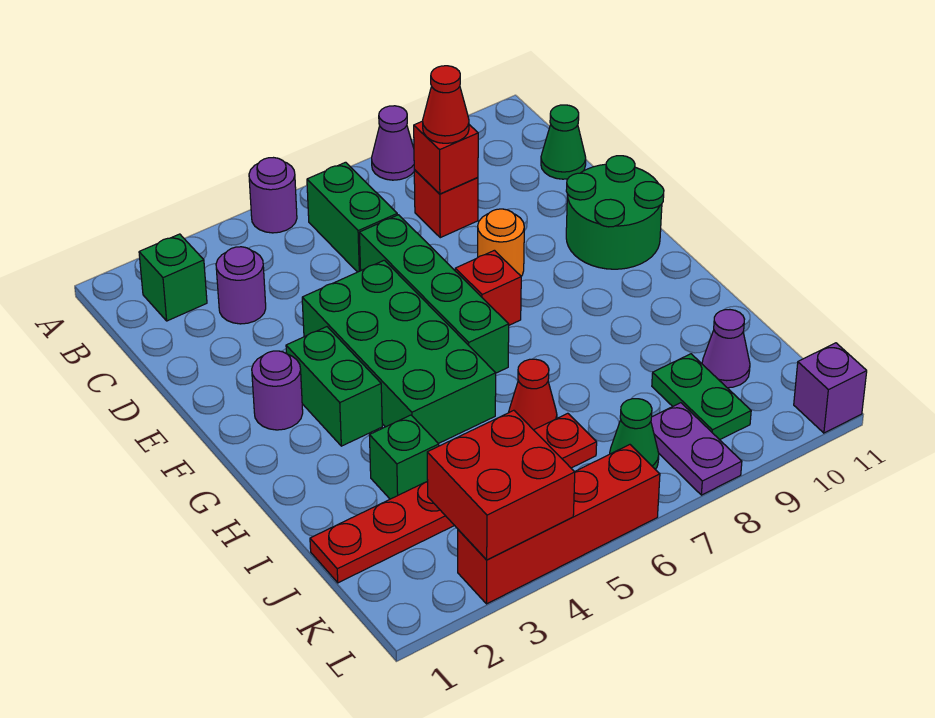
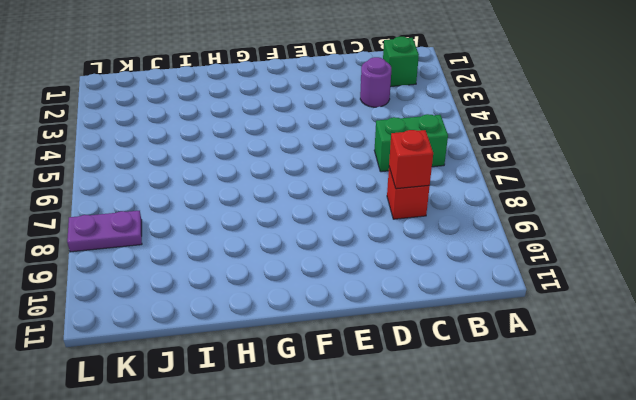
none -> purple round brick A5 level 1
none -> purple cone A8 level 1
none -> green cone C11 level 1

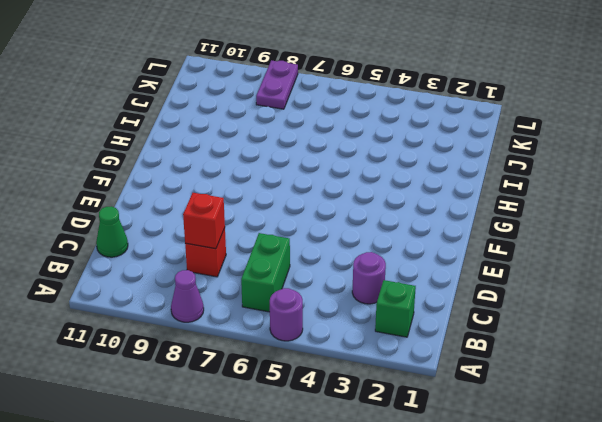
none -> green brick D6:G6 level 1
none -> green brick E4:H5 level 1
none -> orange round brick E8 level 1

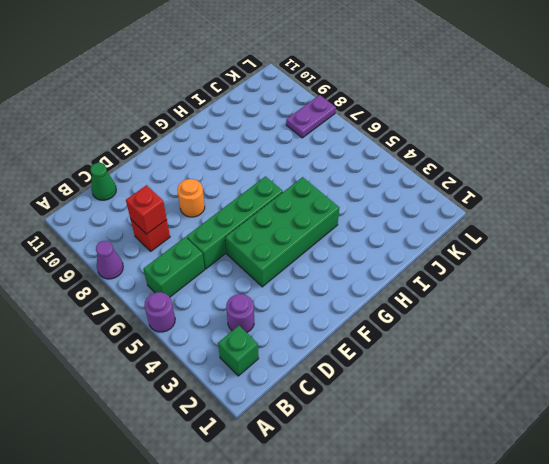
none -> green round brick E10:F11 level 1
none -> purple round brick F2 level 1
none -> green brick F3:G3 level 1

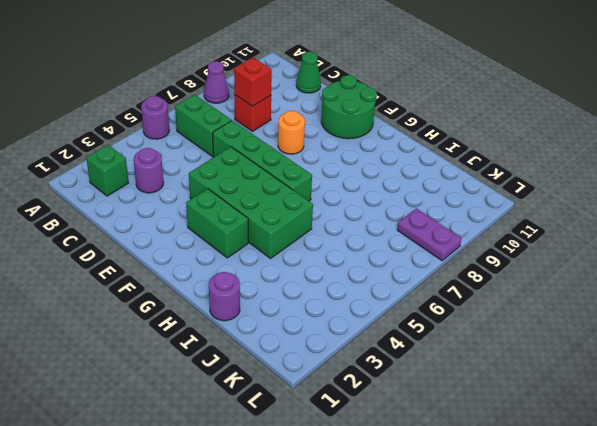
purple round brick I1 level 1 -> purple round brick F2 level 1
none -> red brick F7 level 1
none -> green brick I3 level 1
none -> red cone I6 level 1

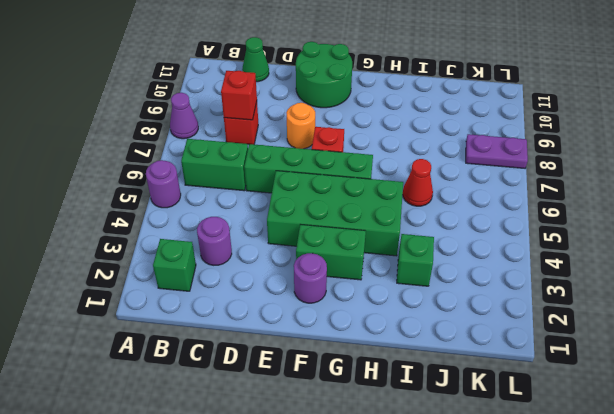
none -> red plate J1:J6 level 1
none -> green plate J9:K9 level 1
none -> purple cone J10 level 1

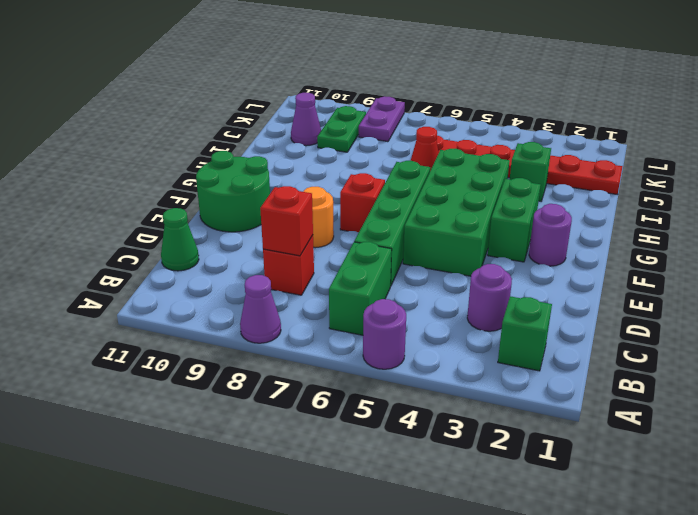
none -> green cone K7 level 1
none -> red brick L3:L6 level 1
none -> purple brick L11 level 1

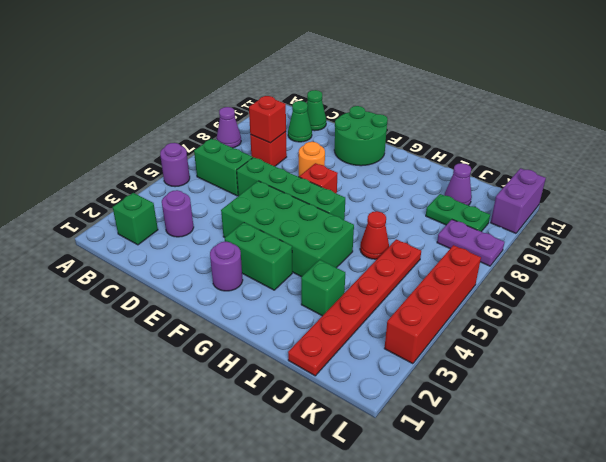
green cone C10 level 1 -> green cone K7 level 1
purple brick L10:L11 level 1 -> purple brick L11 level 1
none -> red brick K3:L4 level 2
none -> red cone C8 level 3

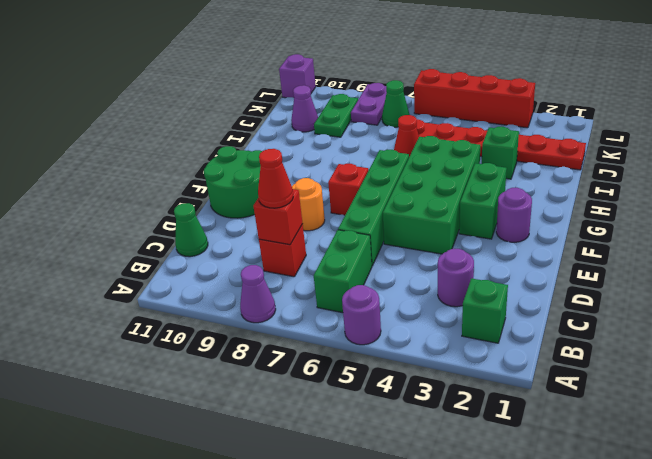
none -> red brick K3:L4 level 2

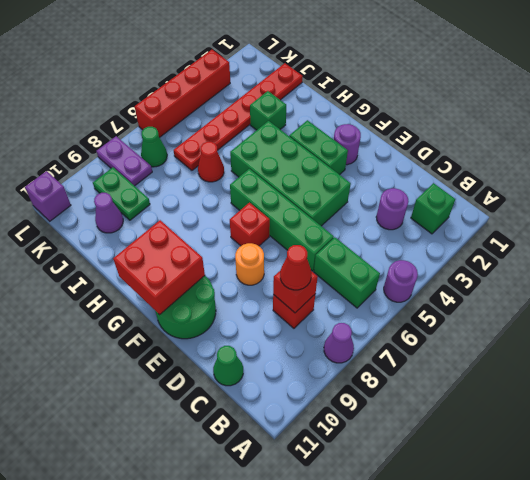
red brick F10:G11 level 2 -> red brick K3:L4 level 2

